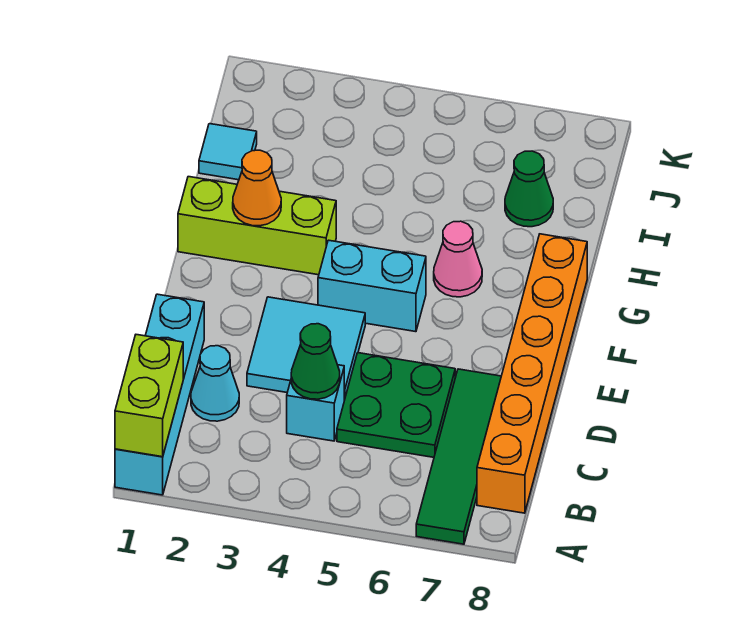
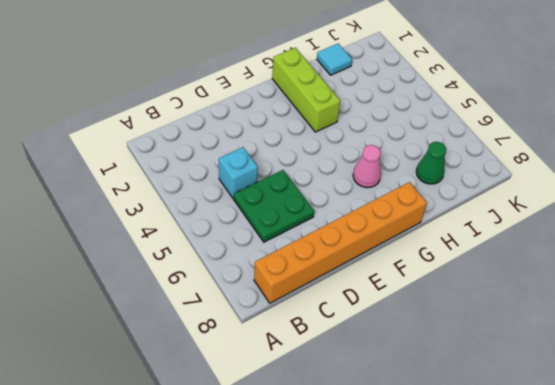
none -> cyan brick A1:D1 level 1
none -> green tile A7:D7 level 1
none -> cyan cone C2 level 1

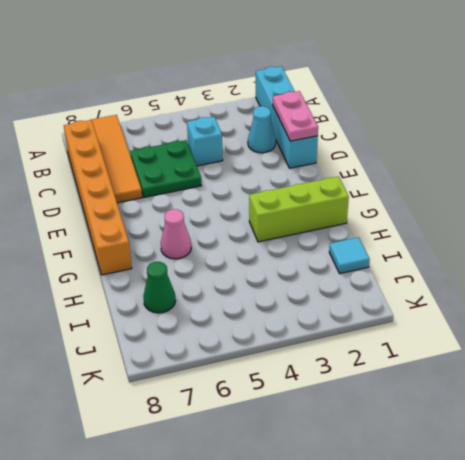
orange tile A7:D7 level 1 -> green tile A7:D7 level 1
pink plate C1:D1 level 2 -> none
none -> cyan tile D3:E4 level 1
none -> cyan brick F4:F5 level 1
none -> lime brick A1:B1 level 2

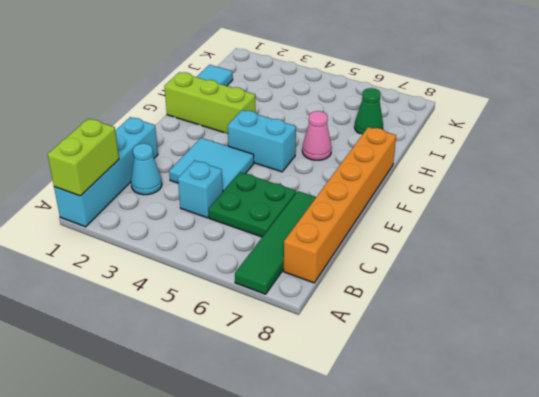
none -> green cone C4 level 2
none -> orange cone G2 level 2

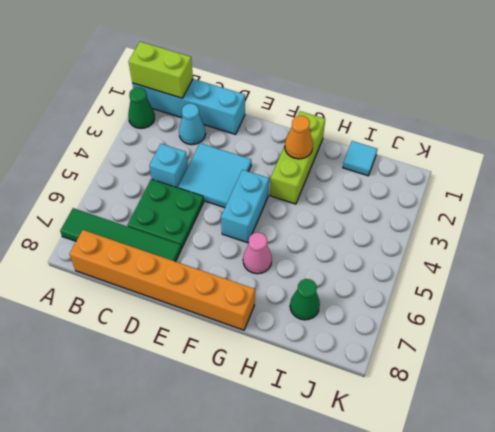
green cone A2 level 1 -> green cone C4 level 2

